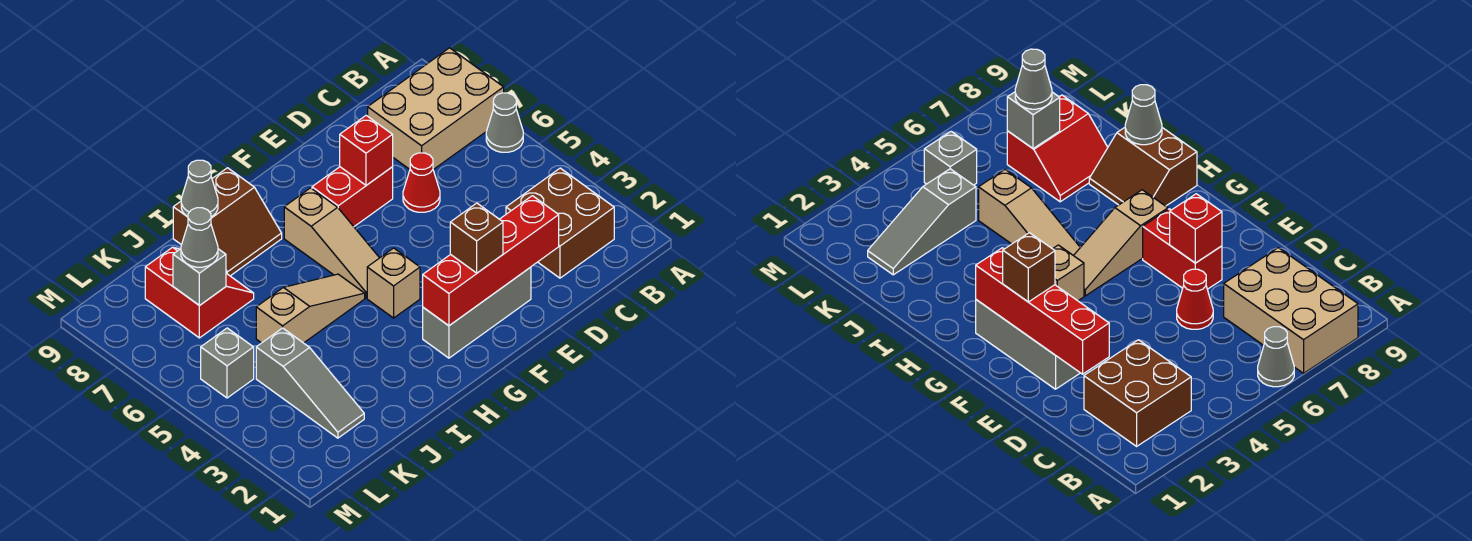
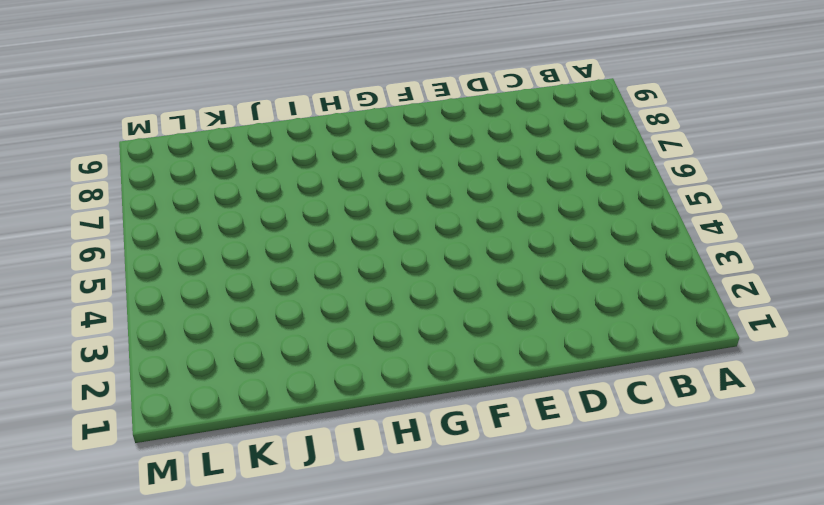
none -> grey cone A6 level 1
none -> tan brick A7:C8 level 1
none -> brown brick B2:C3 level 1

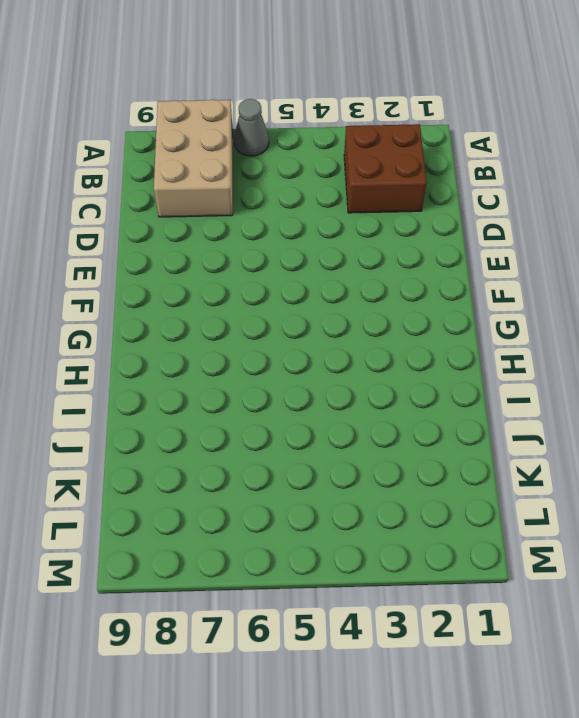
none -> red cone D6 level 1
none -> grey brick E2:G2 level 1
none -> red brick E7:F7 level 1

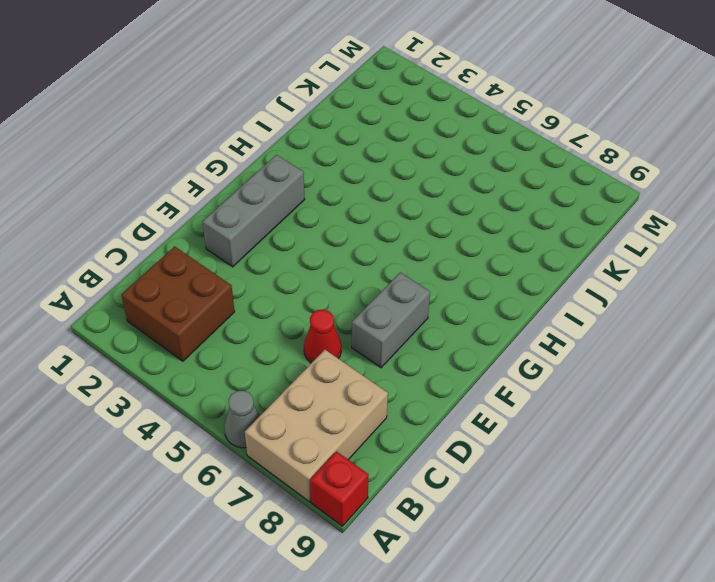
red brick A9 level 1 -> red brick E7 level 2
grey brick E7:F7 level 1 -> red brick E7:F7 level 1
none -> tan brick G4 level 1
none -> tan slope G5:G7 level 1 top 7
none -> tan slope H5:J5 level 1 top J

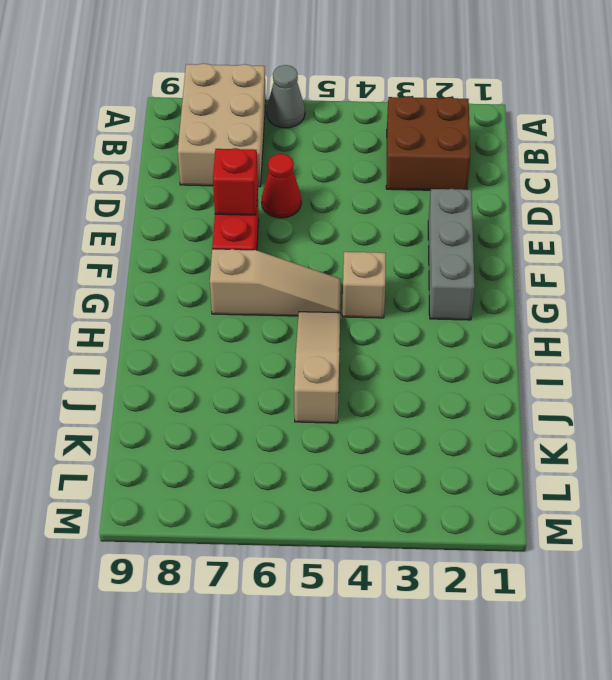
none -> brown slope H8:I9 level 1 top 9
none -> red slope J7:K8 level 1 top K
none -> grey slope K2:K4 level 1 top 4

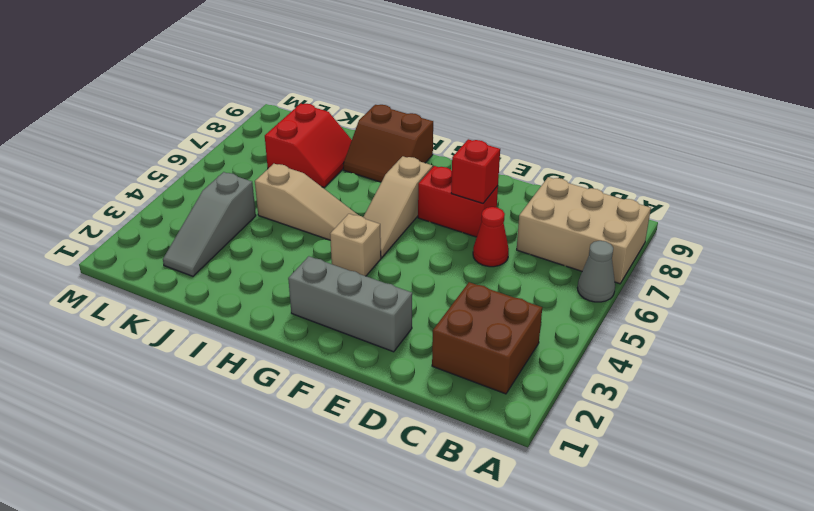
none -> grey brick L5 level 1
none -> red brick D2:G2 level 2
none -> grey cone I9 level 2

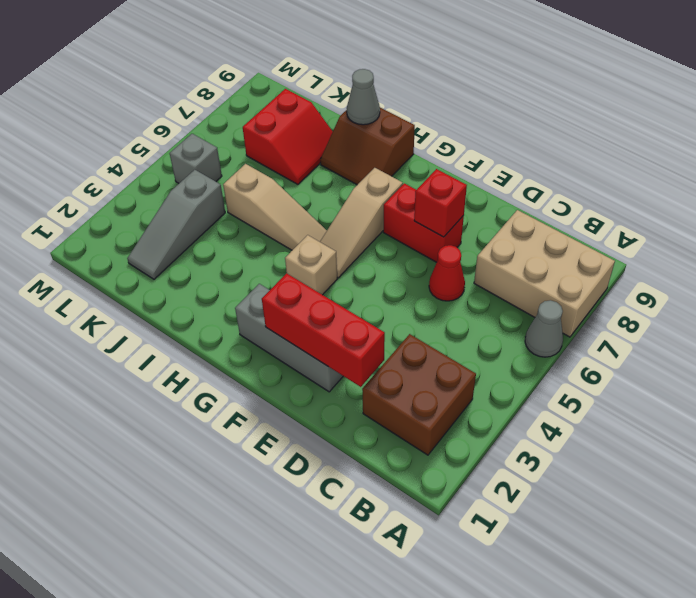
red brick D2:F2 level 2 -> red brick D2:G2 level 2
none -> grey brick K7 level 2
none -> brown brick F2 level 3
none -> grey cone K7 level 3

